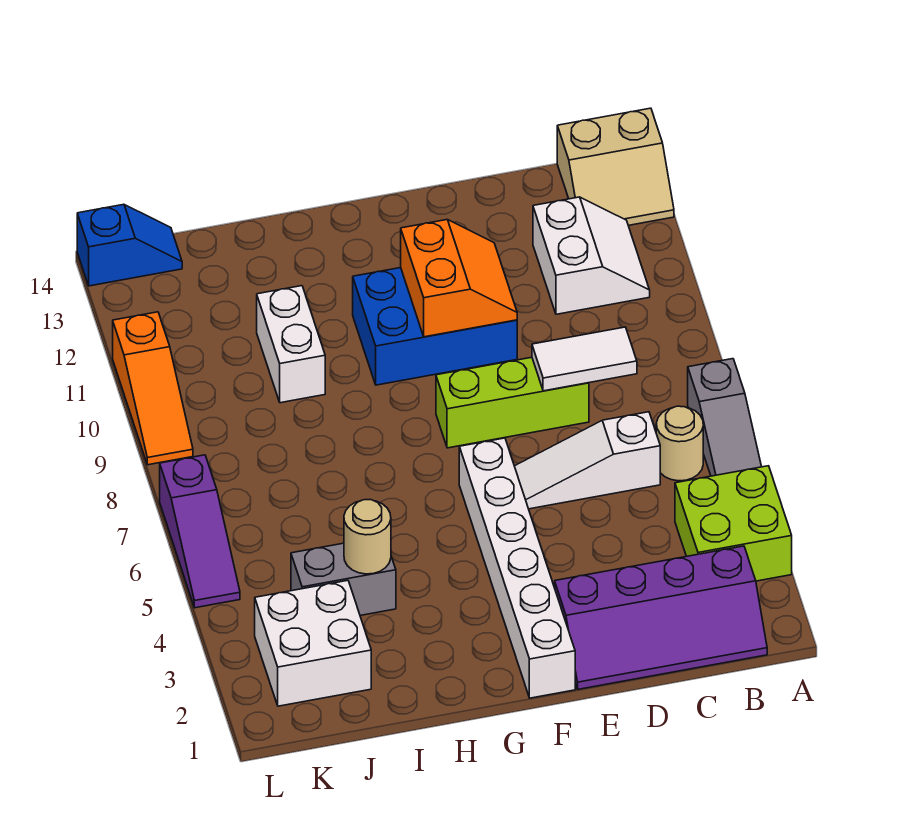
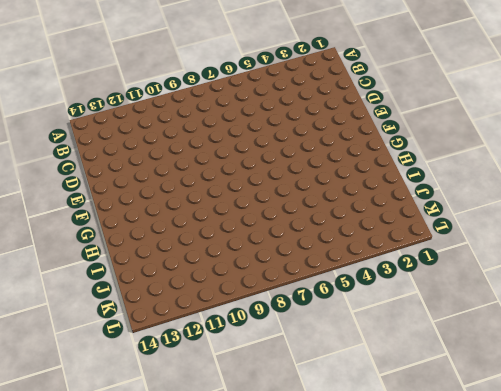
none -> lime brick A3:B4 level 1
none -> grey slope A5:A7 level 1 top 7
none -> tan slope A13:B14 level 1 top 14

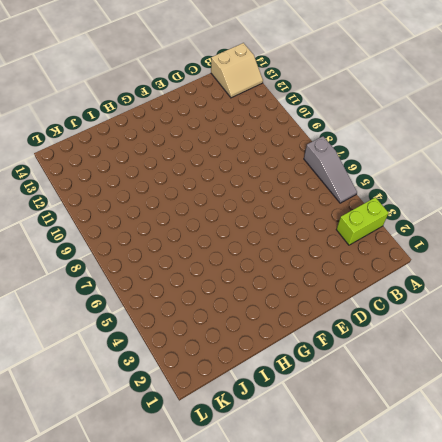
lime brick A3:B3 level 1 -> lime brick A3:B4 level 1
none -> purple slope B1:E2 level 1 top 2
none -> tan round brick B6 level 1
none -> white slope B11:C12 level 1 top C

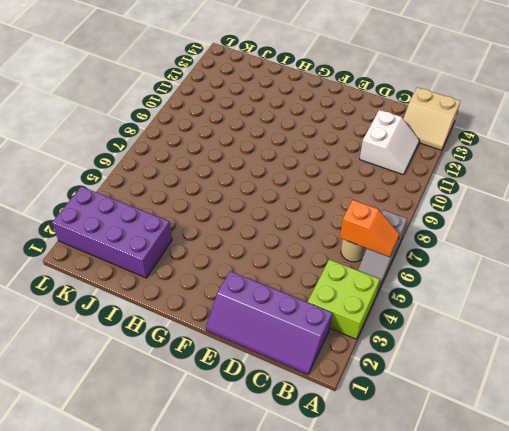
orange slope A6:B6 level 2 top B -> none
purple brick I2:L3 level 1 -> white brick J2:K3 level 1
none -> white slope C6:E6 level 1 top C
none -> lime brick D8:F8 level 1
none -> blue brick E10:G11 level 1

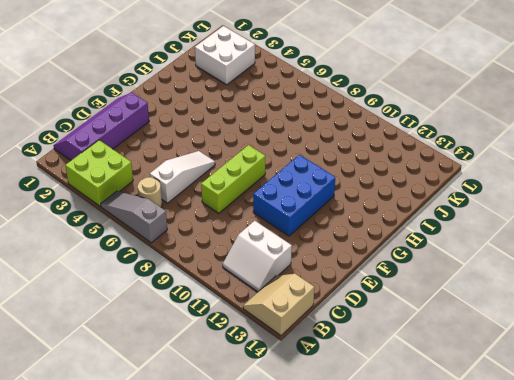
none -> white brick F1:F6 level 1
none -> grey brick I4:J4 level 1
none -> white brick I10:I11 level 1

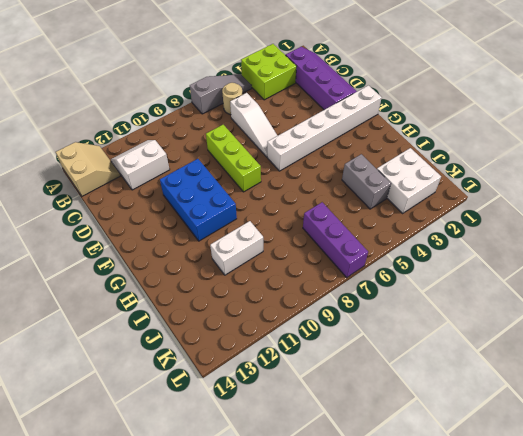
purple brick J7:L7 level 1 -> purple slope L5:L7 level 1 top 7
none -> blue slope K14:L14 level 1 top L
none -> orange slope L9:L11 level 1 top 11
none -> white tile C8:D8 level 2

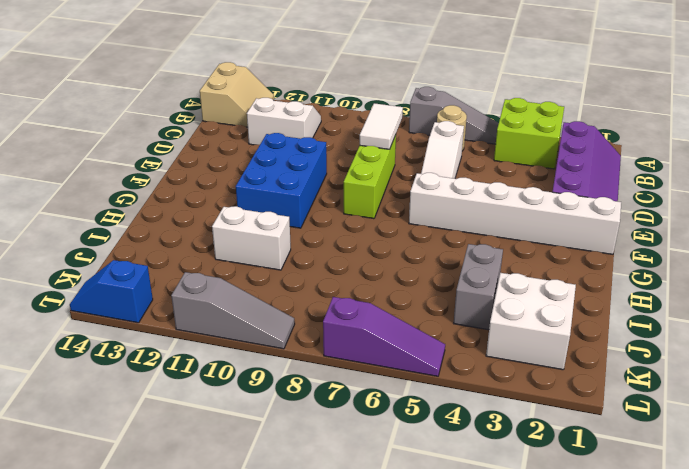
grey slope L9:L11 level 1 top 11 -> orange slope L9:L11 level 1 top 11
blue slope L13:L14 level 1 top 13 -> blue slope K14:L14 level 1 top L
none -> orange slope E10:F11 level 2 top F
none -> tan round brick I4 level 2

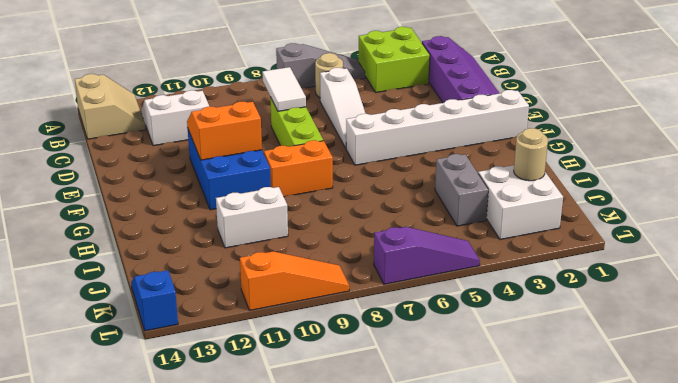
orange brick G8:G9 level 1 -> none
tan round brick J2 level 2 -> tan round brick I4 level 2

